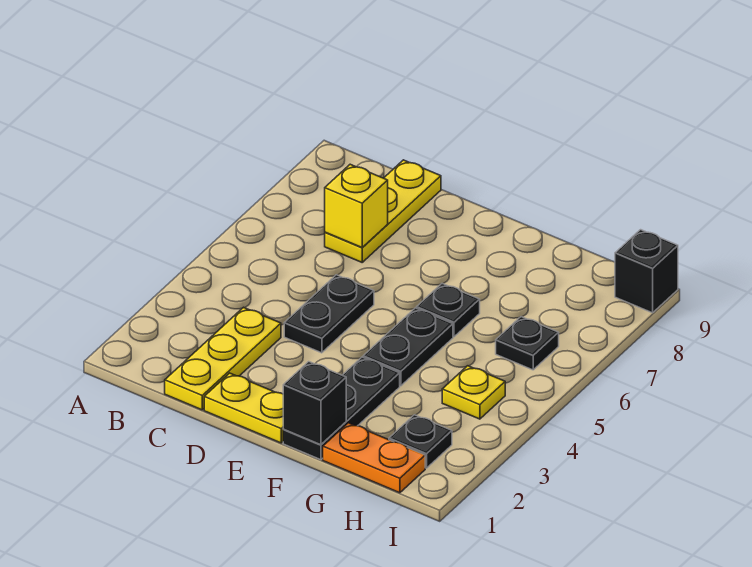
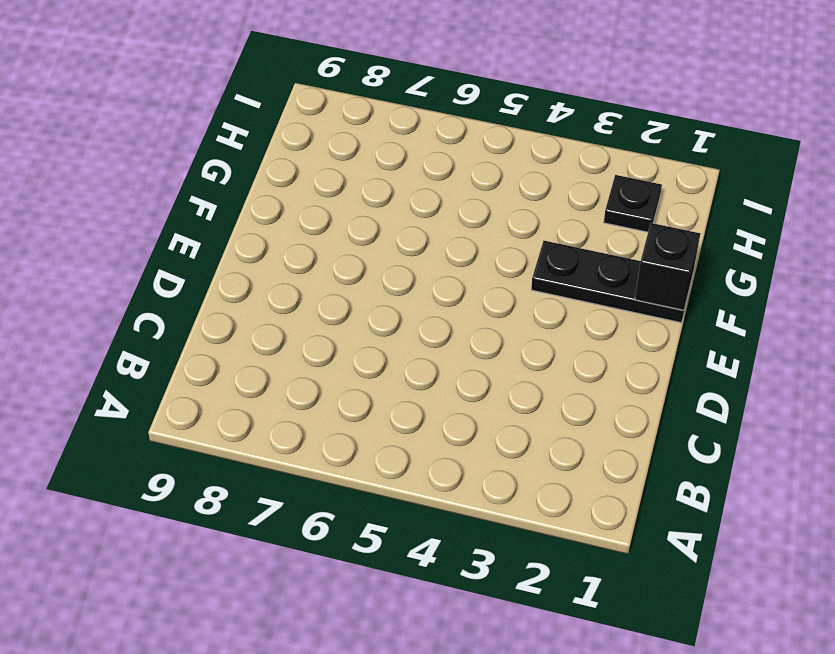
none -> yellow plate C1:C3 level 1
none -> yellow plate C7:C9 level 1
none -> yellow plate D1:E1 level 1

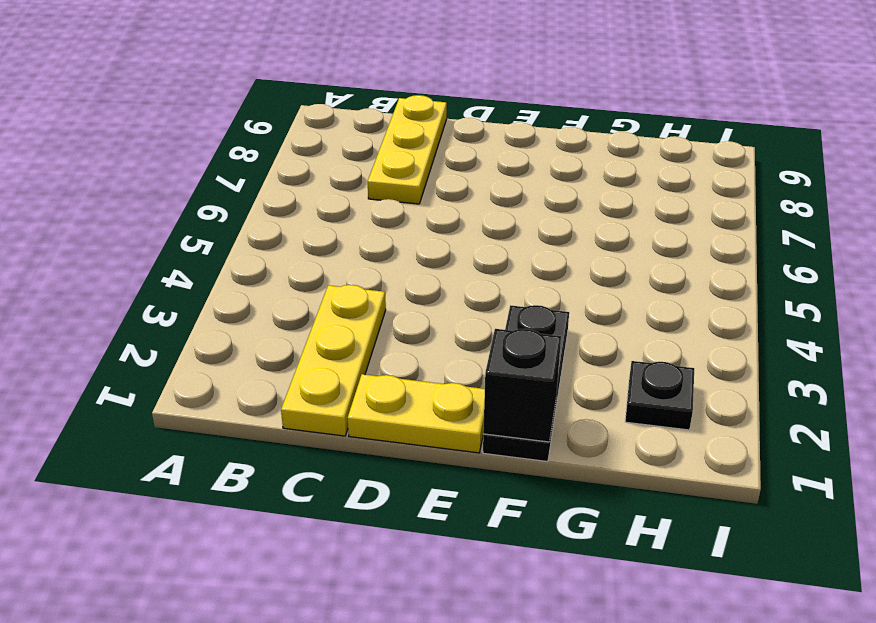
none -> black plate D4:D5 level 1
none -> black plate F4:F5 level 1
none -> black plate F6 level 1

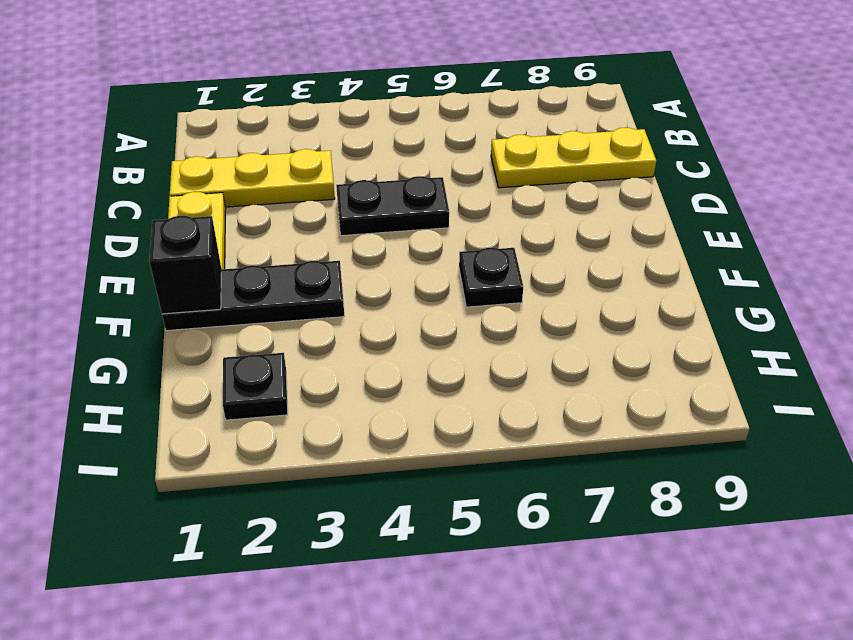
none -> black plate F4:F5 level 1
none -> orange plate G1:H1 level 1
none -> yellow plate H4 level 1

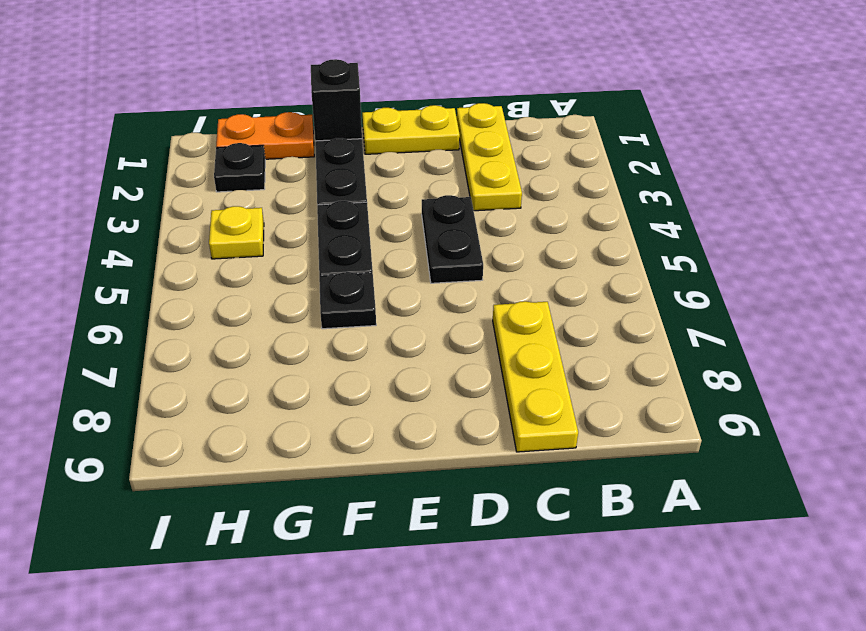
none -> black plate H6 level 1
none -> black brick I9 level 1
none -> yellow brick C7 level 2

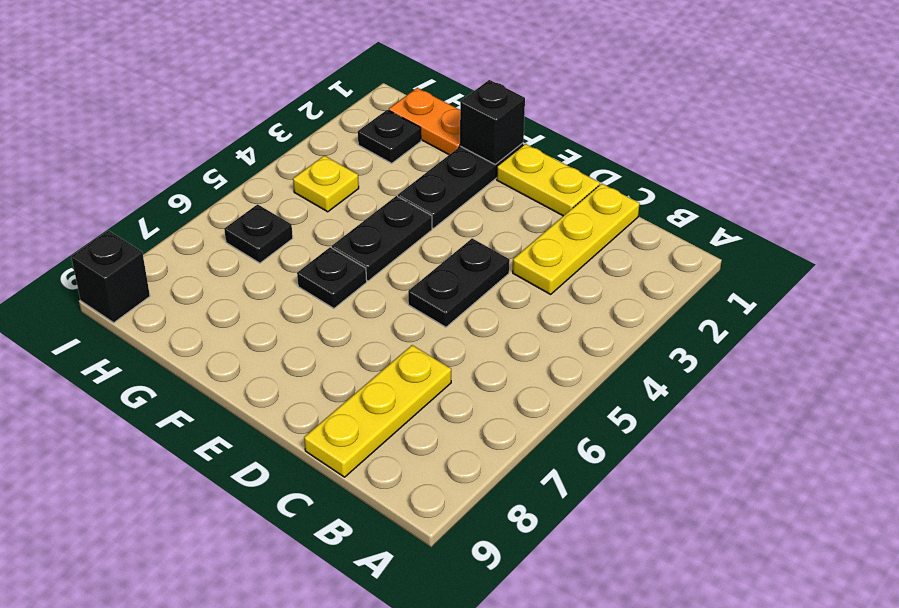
none -> yellow brick C7 level 2

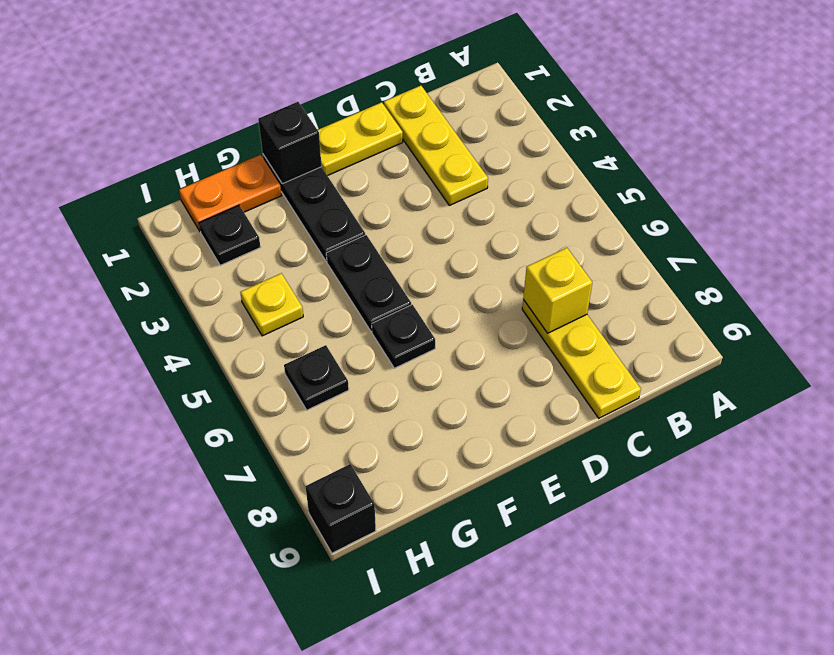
none -> black plate D4:D5 level 1

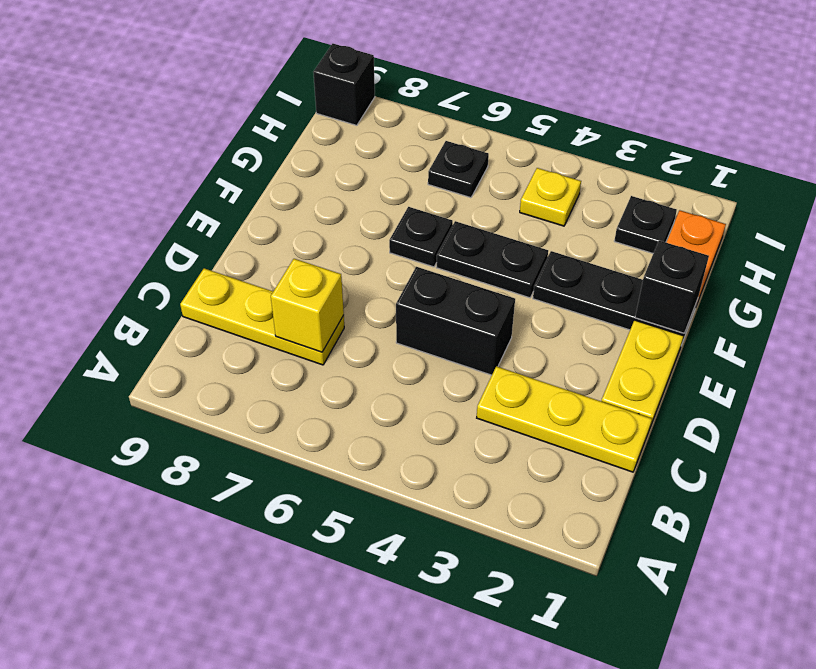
black brick D4:D5 level 1 -> black plate D4:D5 level 1

